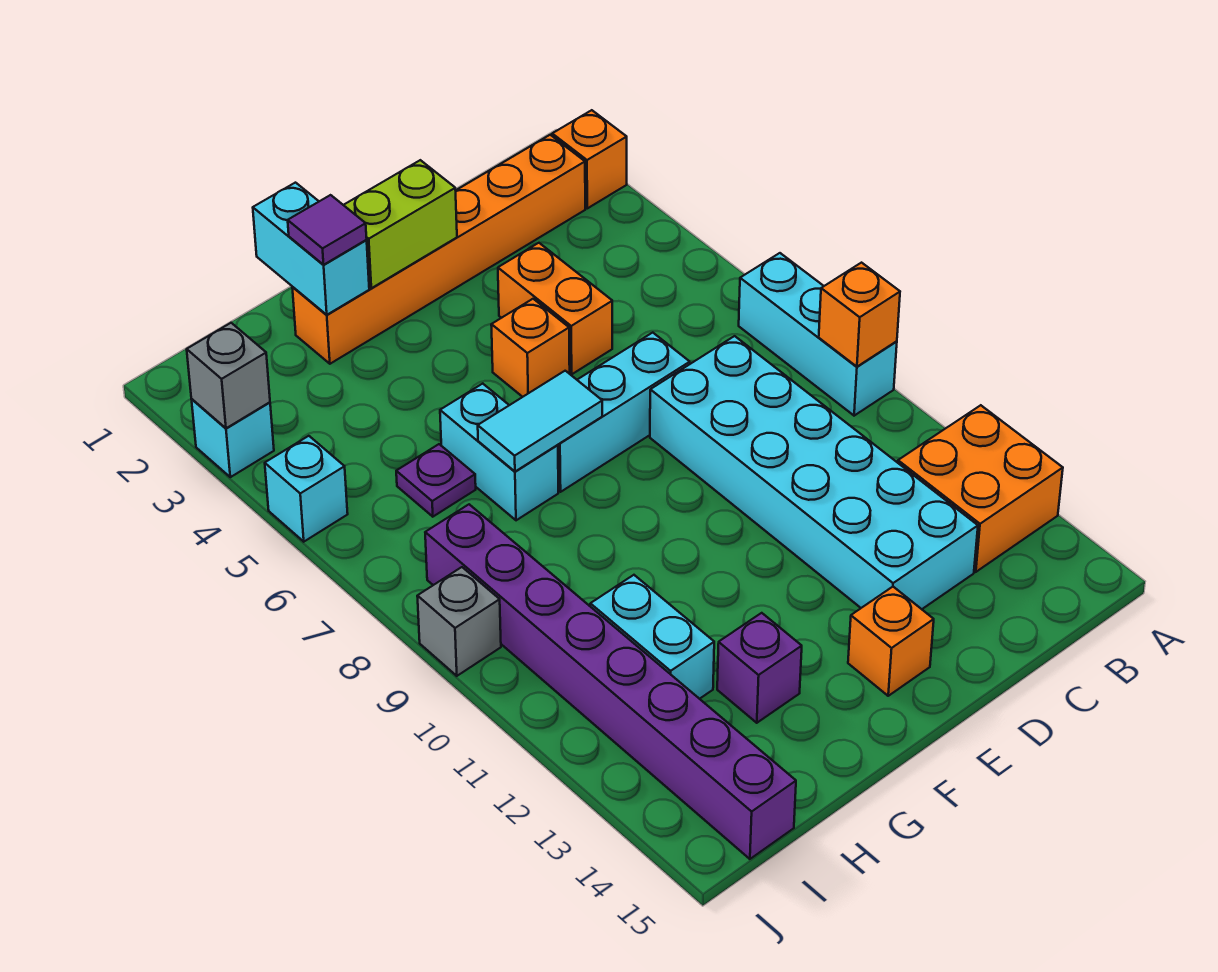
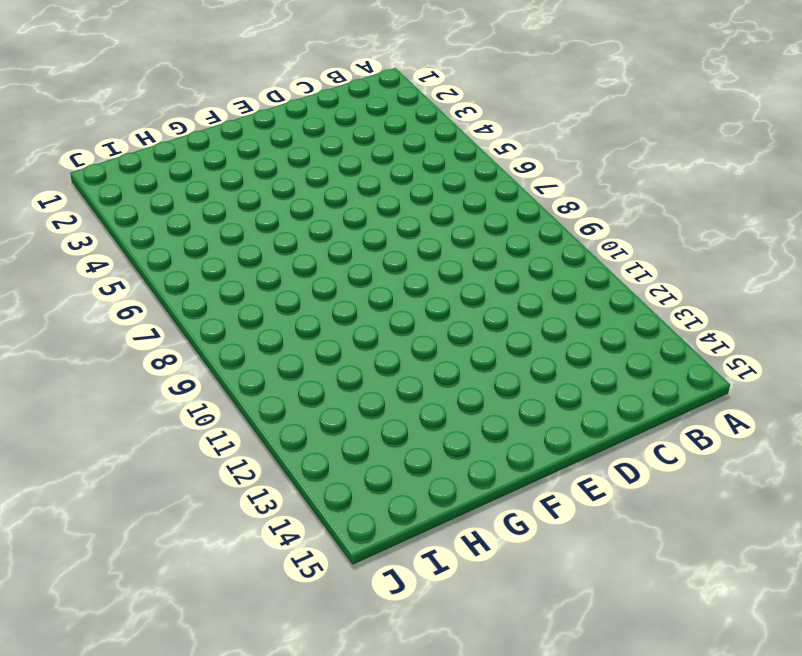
none -> orange brick A2 level 1
none -> cyan brick A7:A9 level 1
none -> orange brick A12:B13 level 1

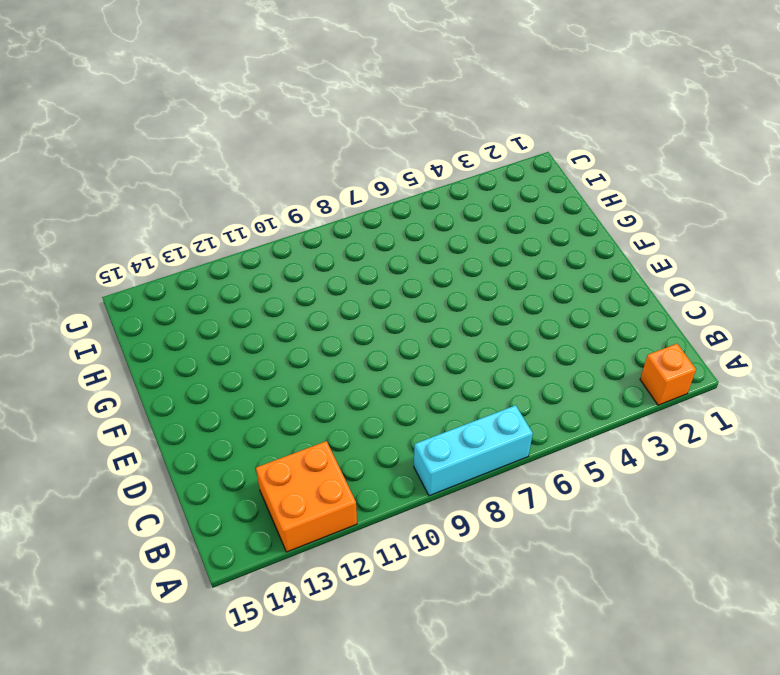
none -> orange brick B2:G2 level 1
none -> cyan brick C8:D13 level 1
none -> orange brick D4:D5 level 1

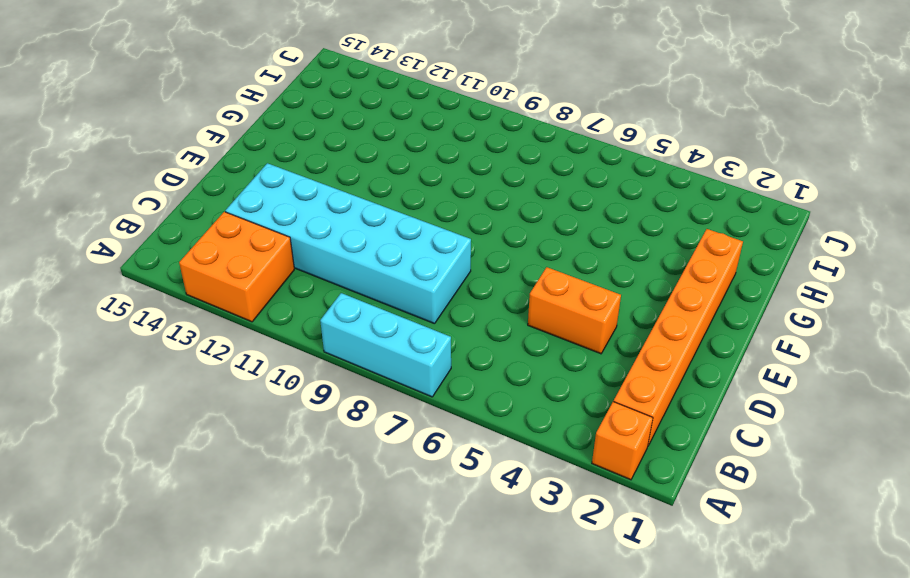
none -> cyan brick D7:F7 level 1
none -> orange brick E5 level 1
none -> orange brick E14 level 1

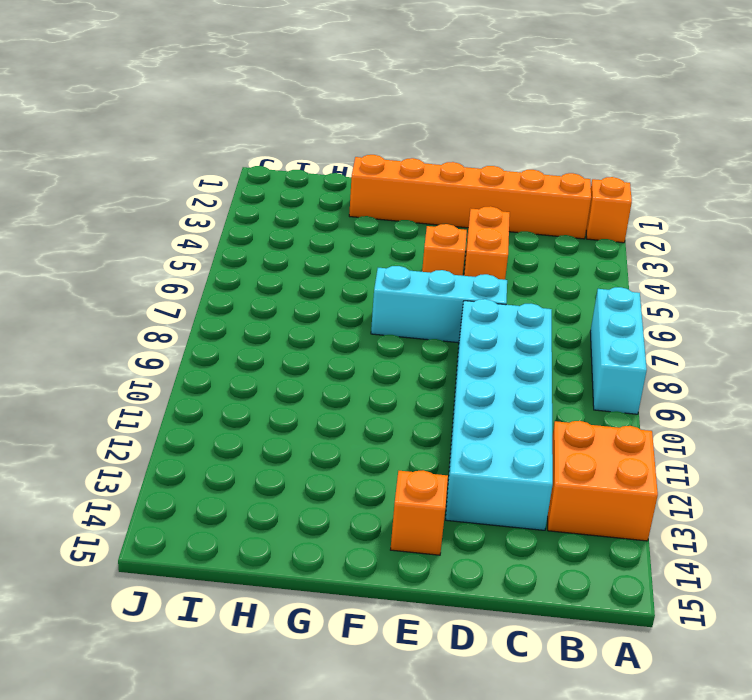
none -> cyan brick G6:G7 level 1
none -> purple brick G13 level 1
none -> purple plate H6 level 1

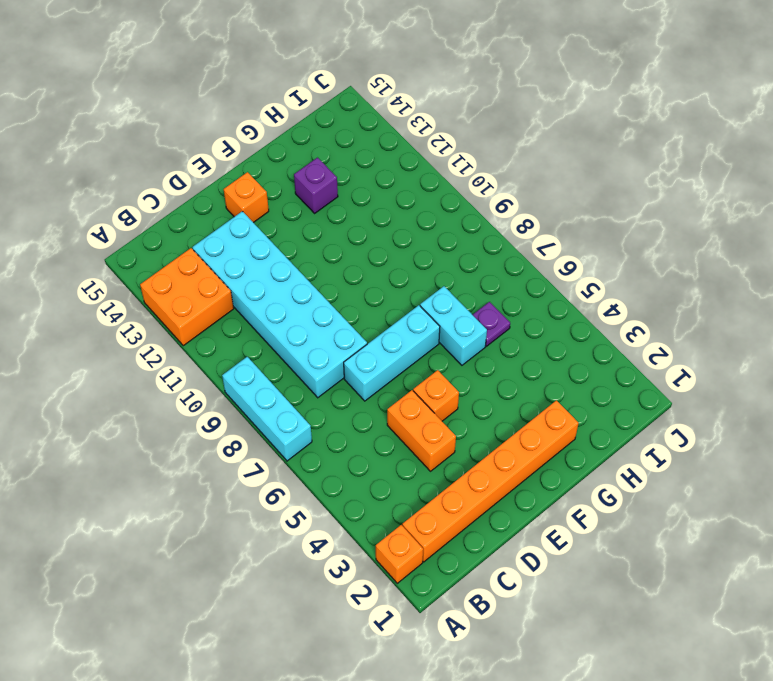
none -> cyan brick H11:H12 level 1
none -> purple brick I8:I15 level 1
none -> cyan brick J3 level 1

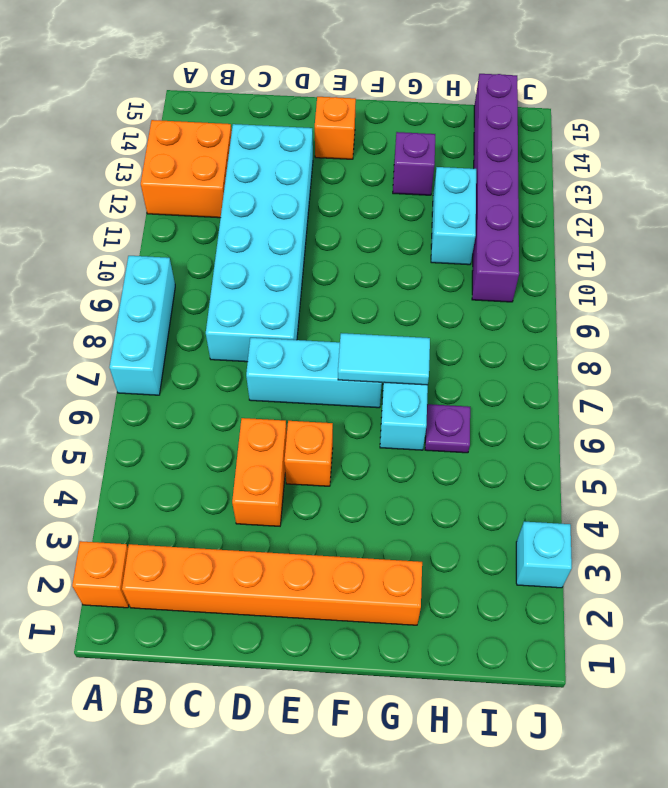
purple brick I10:I15 level 1 -> purple brick I8:I15 level 1
none -> cyan brick J5 level 1
none -> grey brick J9 level 1
none -> orange brick A9 level 2

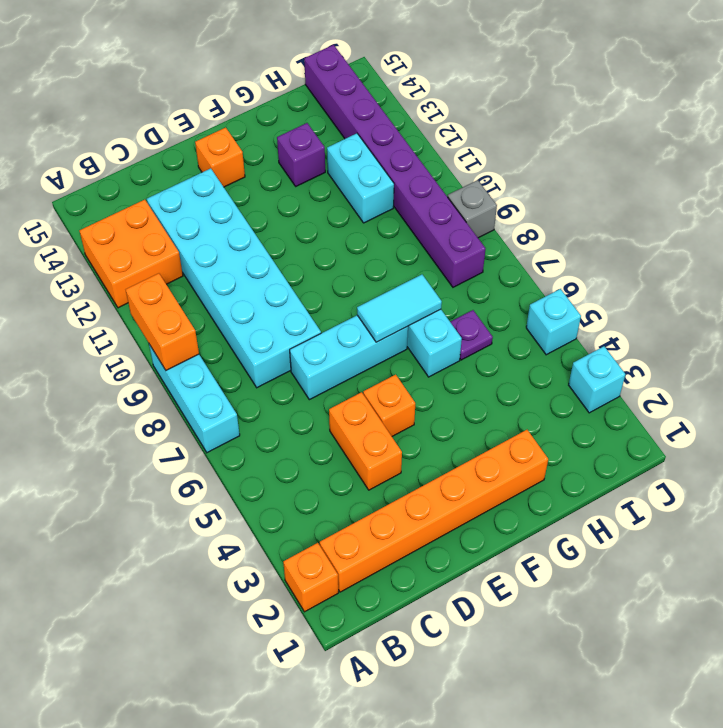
orange brick A9:A10 level 2 -> orange brick A9 level 2
none -> lime brick E2:F2 level 2
none -> cyan brick G1:G2 level 2
none -> grey brick J3 level 2

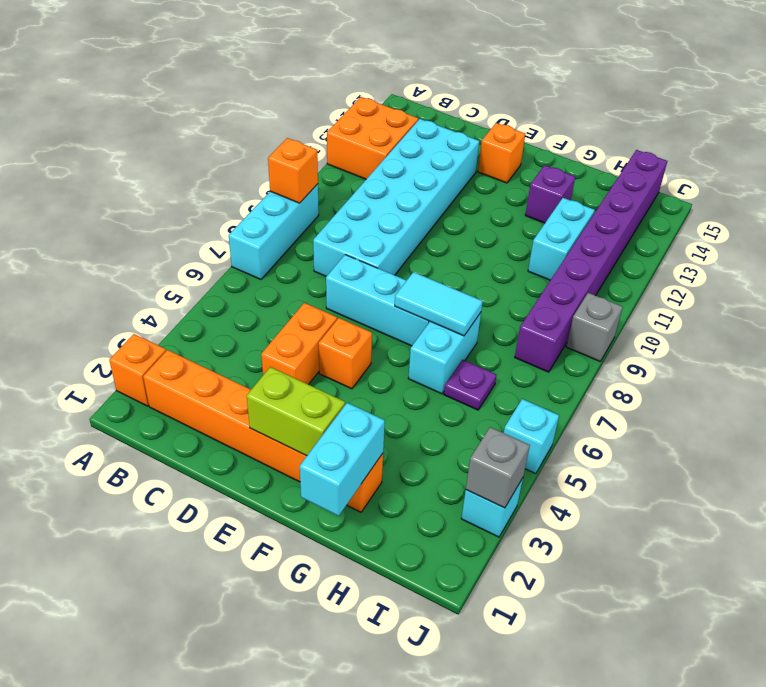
none -> purple tile G2 level 3

